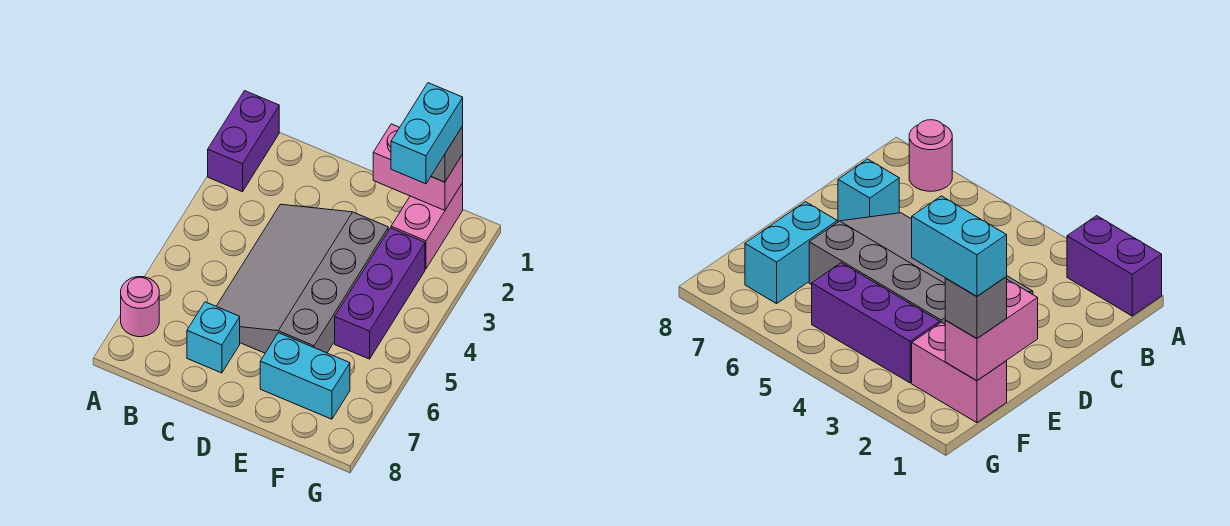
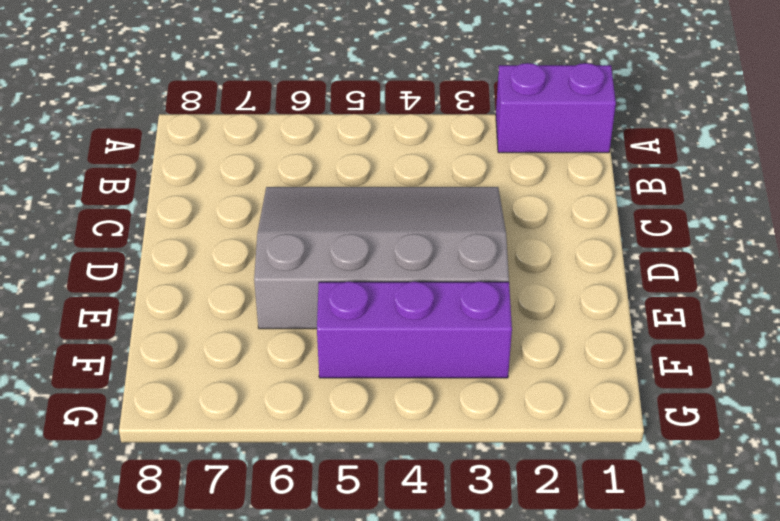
none -> pink round brick A7 level 1
none -> cyan brick C7 level 1

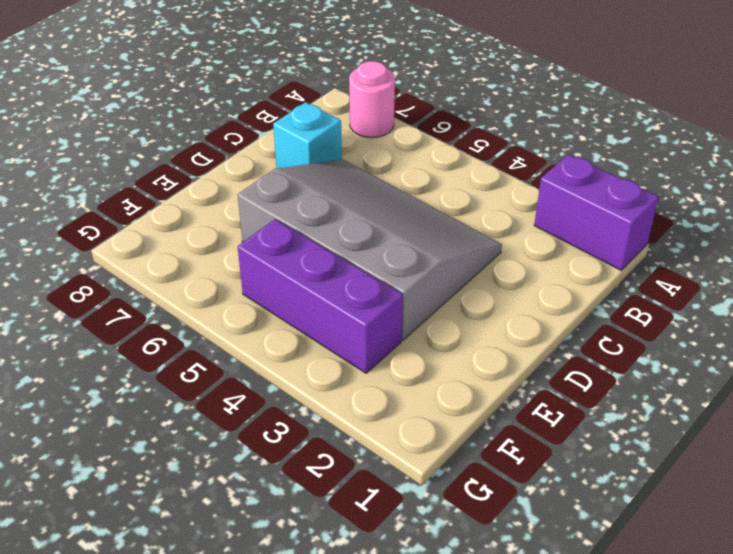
none -> cyan brick E7:F7 level 1
none -> pink brick F1:F2 level 1

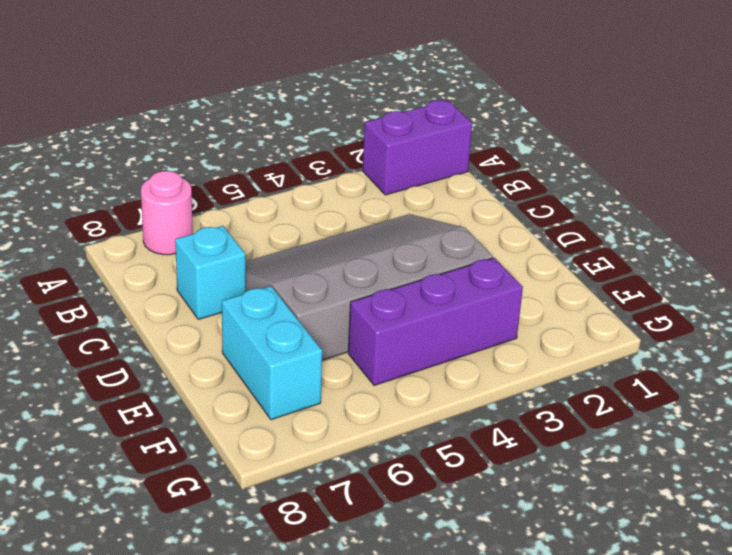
none -> pink brick F1:F2 level 1
none -> pink brick E1:F1 level 2

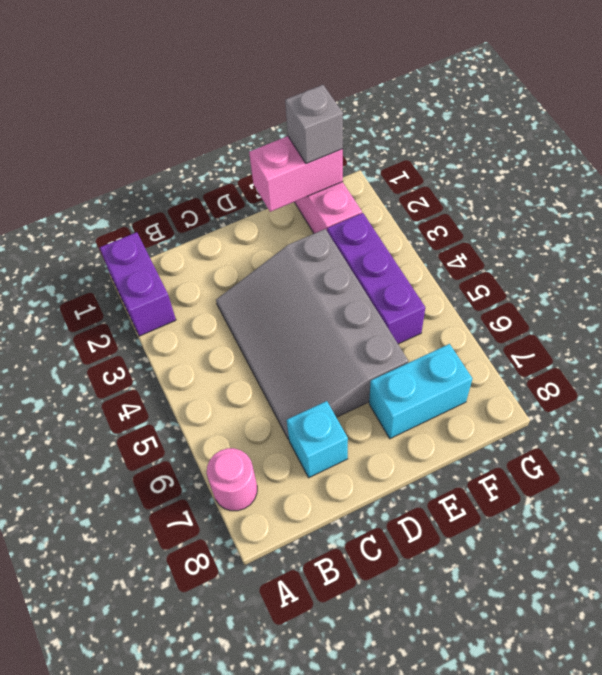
none -> cyan brick F1:F2 level 4

